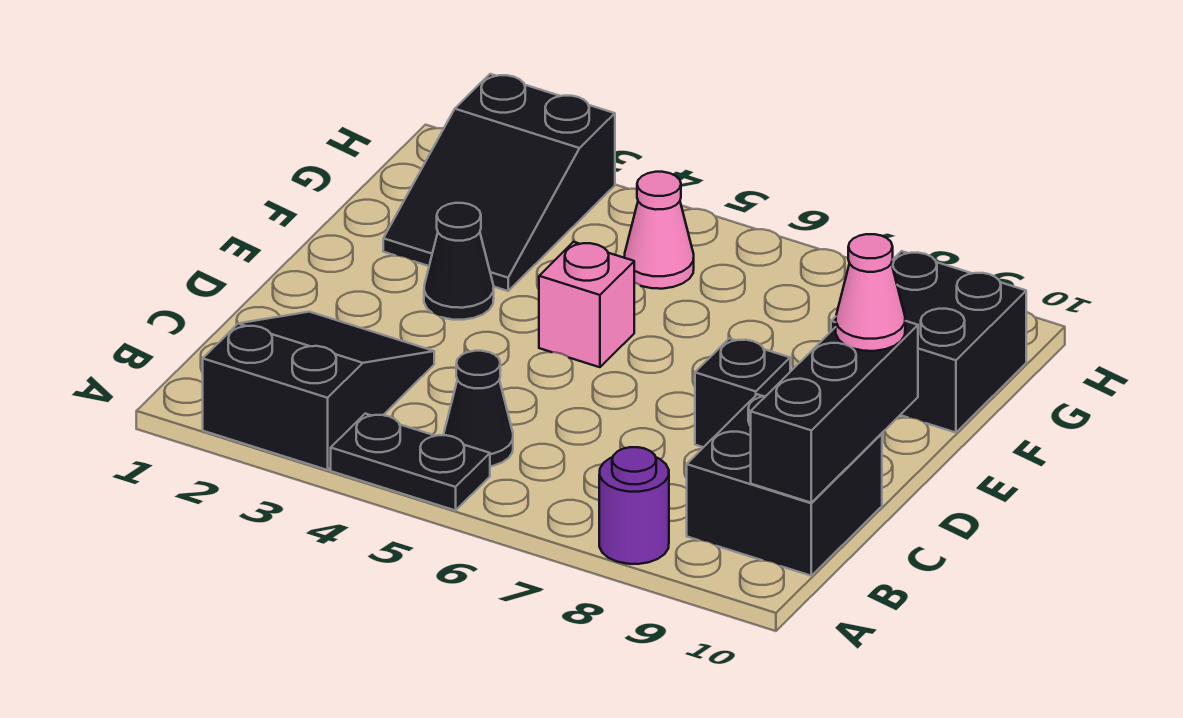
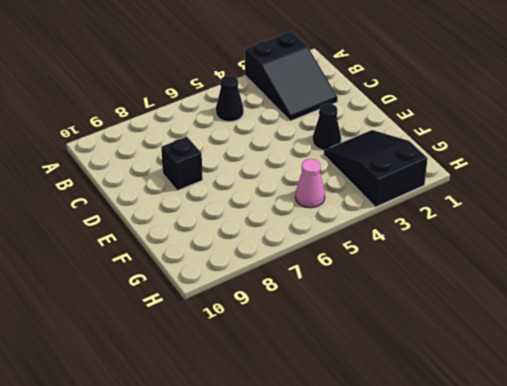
none -> black plate A4:A5 level 1
none -> purple round brick A8 level 1
none -> black brick B9:C10 level 1

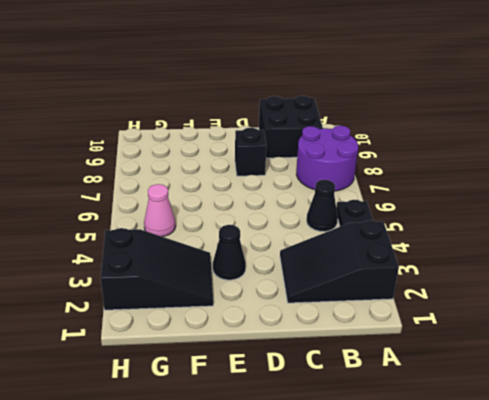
purple round brick A7:B8 level 1 -> purple round brick A8 level 1
none -> pink brick E5 level 1
none -> black brick F9:G10 level 1
none -> black brick B10:D10 level 2

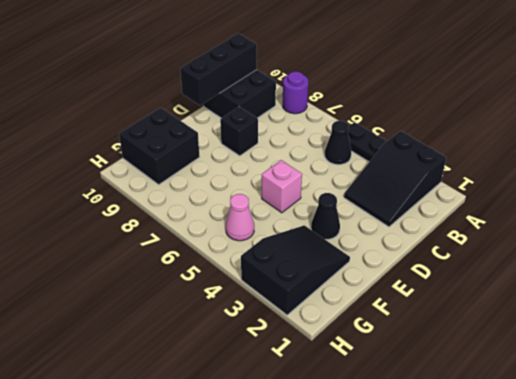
none -> pink cone D10 level 3

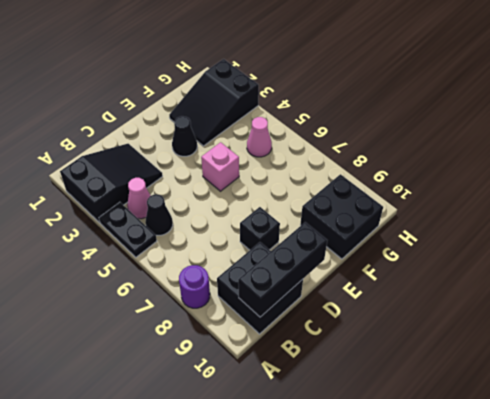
pink cone B4 level 1 -> pink cone D10 level 3

